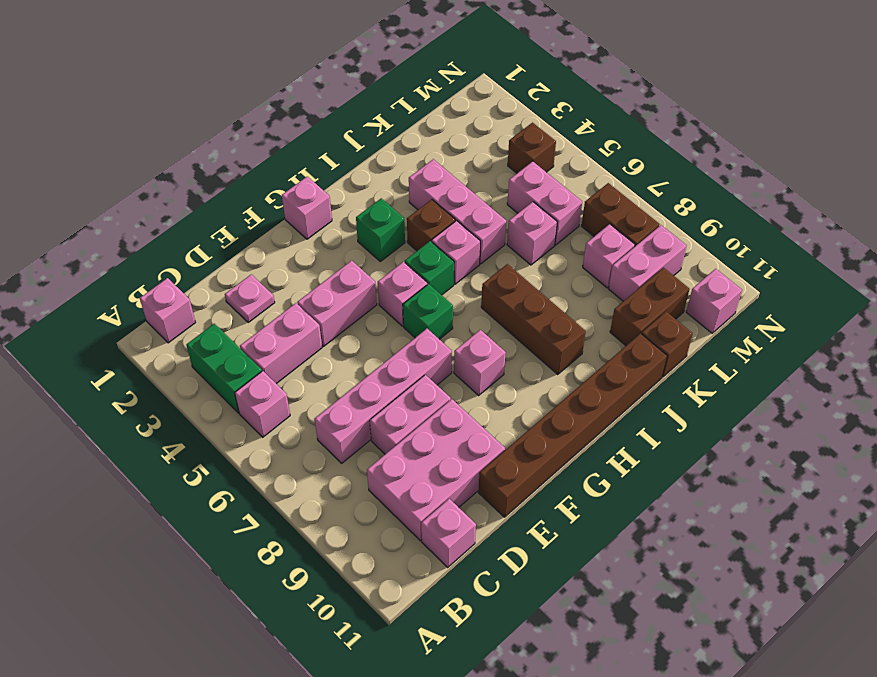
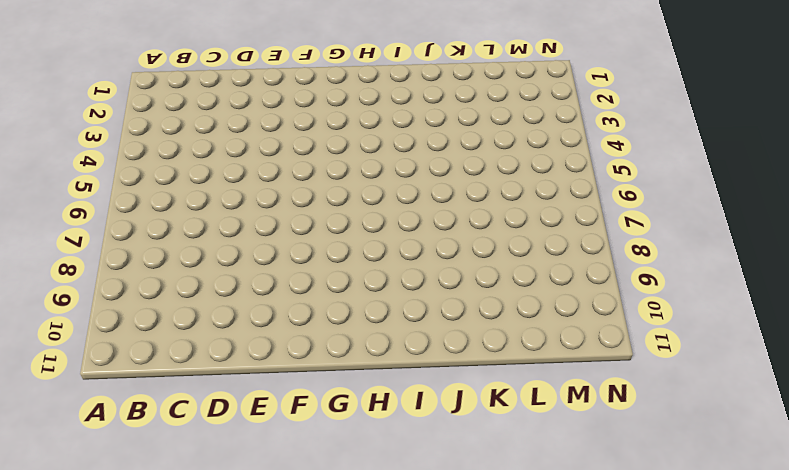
none -> pink brick B1 level 1
none -> green brick B3:B4 level 1
none -> pink brick B5 level 1
none -> pink brick C4:D4 level 1

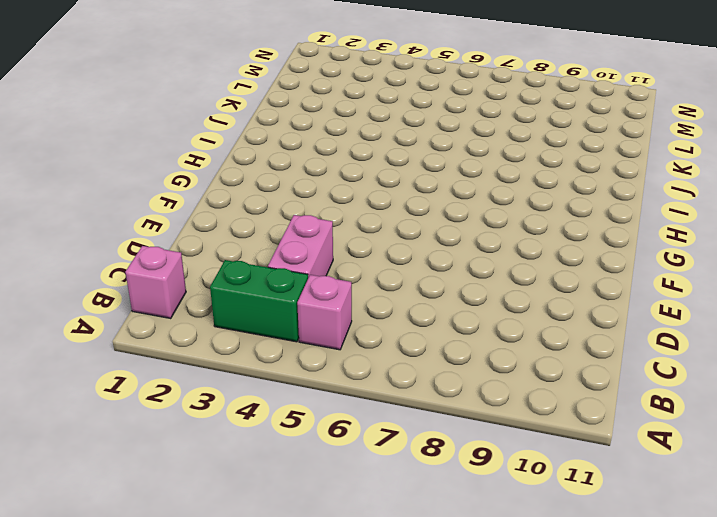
none -> pink brick C7:F7 level 1
none -> pink brick C9:E10 level 1
none -> pink brick C11 level 1
none -> pink plate D2 level 1

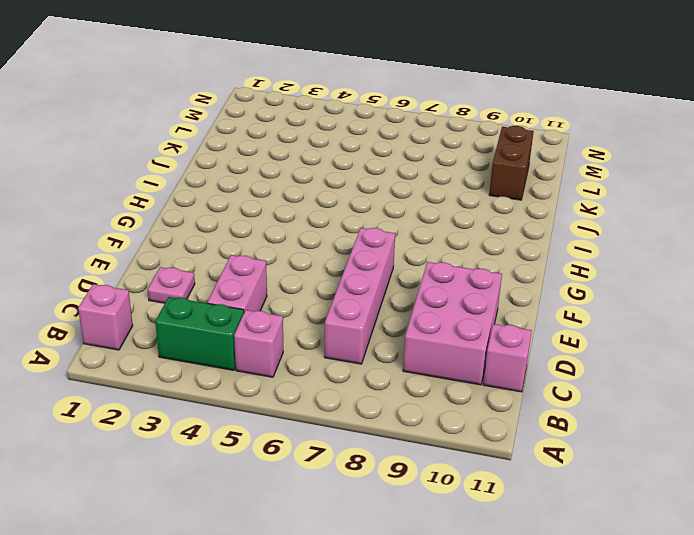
none -> pink brick D8:E8 level 1
none -> pink brick E4:F4 level 1
none -> brown brick E11:J11 level 1
none -> pink brick G1 level 1

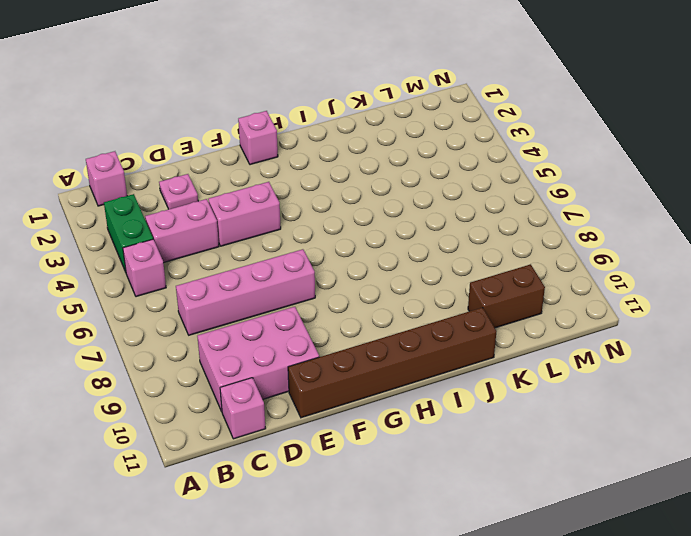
none -> pink brick D8:E8 level 1
none -> pink brick G5 level 1
none -> green brick G6 level 1
none -> pink brick G8 level 1

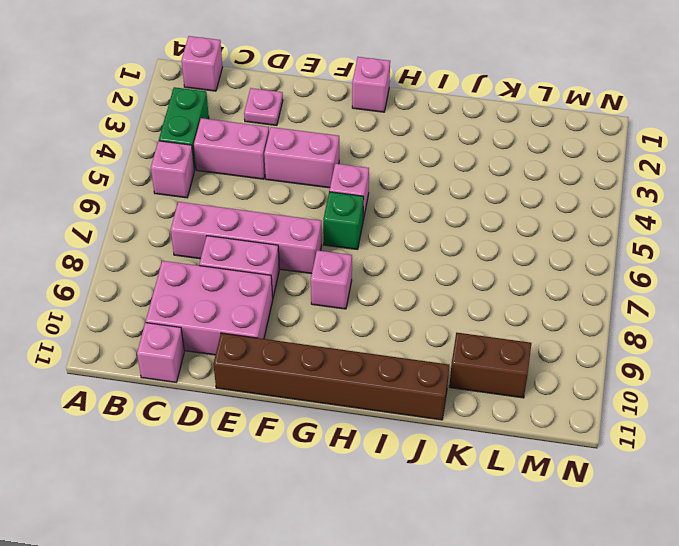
none -> green brick H3 level 1
none -> green brick H5 level 1
none -> brown brick I4 level 1
none -> pink brick I5 level 1

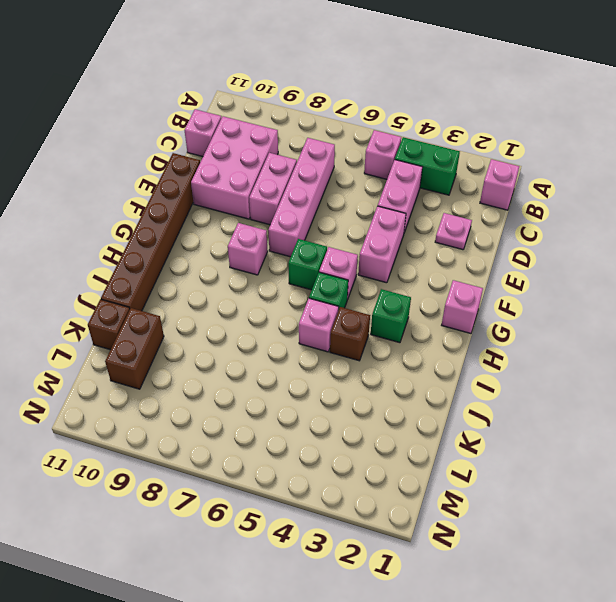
none -> brown brick I7:I9 level 1
none -> pink brick J3:J5 level 1
none -> pink brick K6 level 1
none -> pink brick L5:L6 level 1

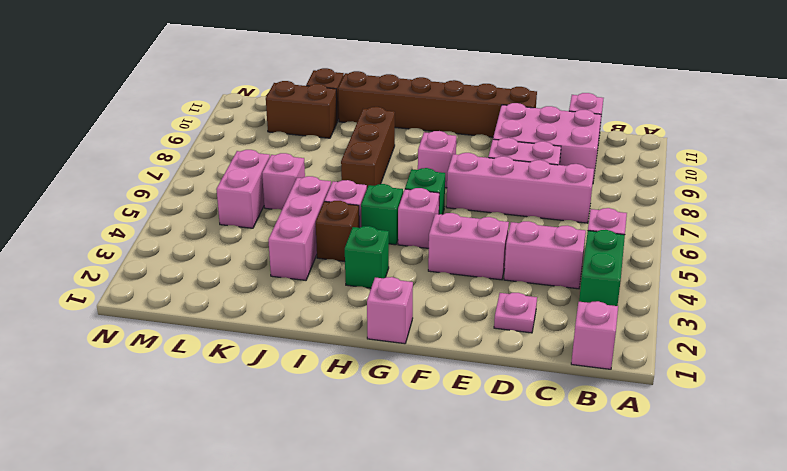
none -> pink brick L8 level 1
none -> pink brick L9:M9 level 1
none -> brown brick M4 level 1
none -> brown brick M7:M8 level 1

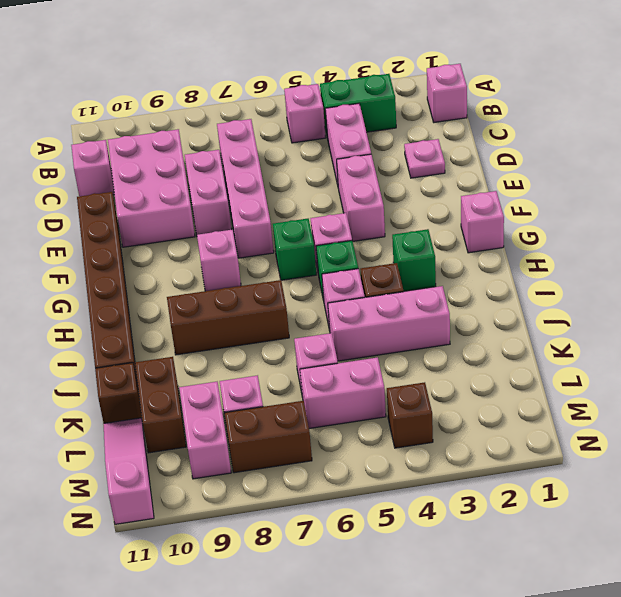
pink slope L11:N11 level 1 top N -> pink brick M11 level 1

